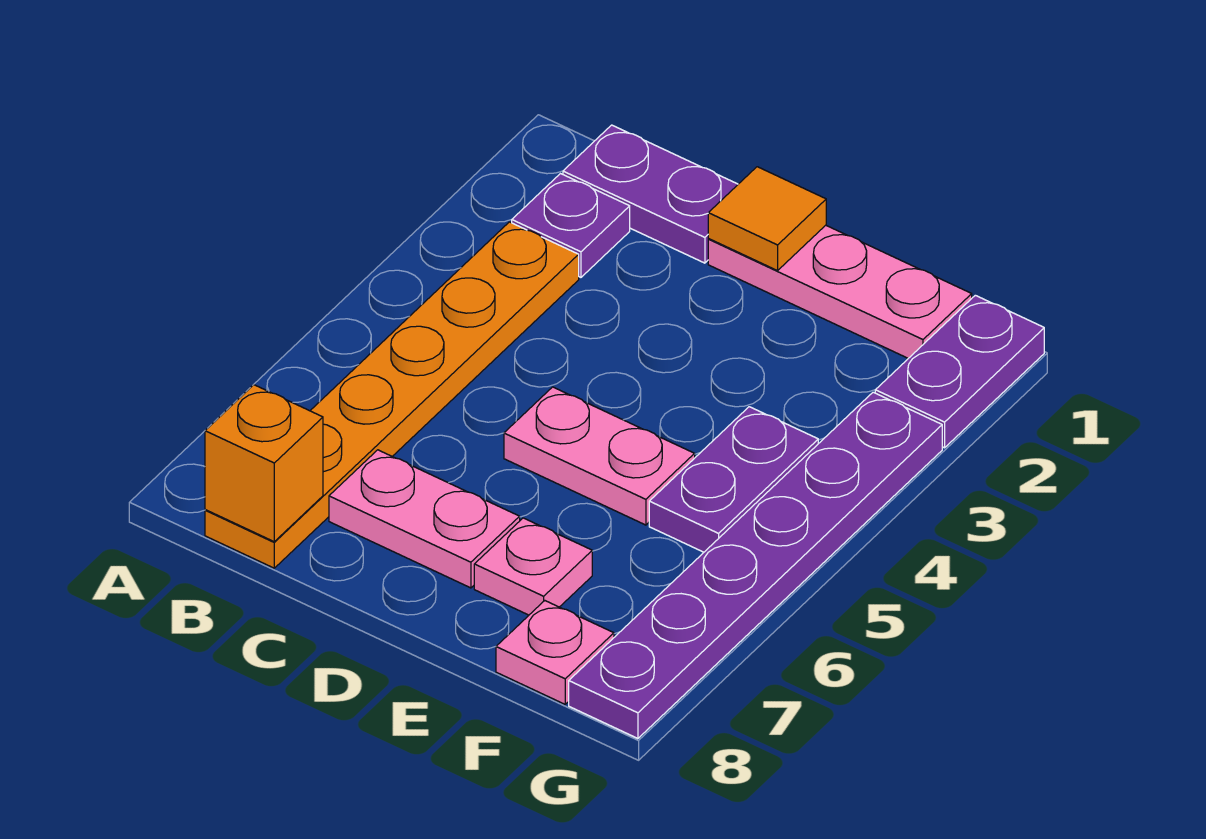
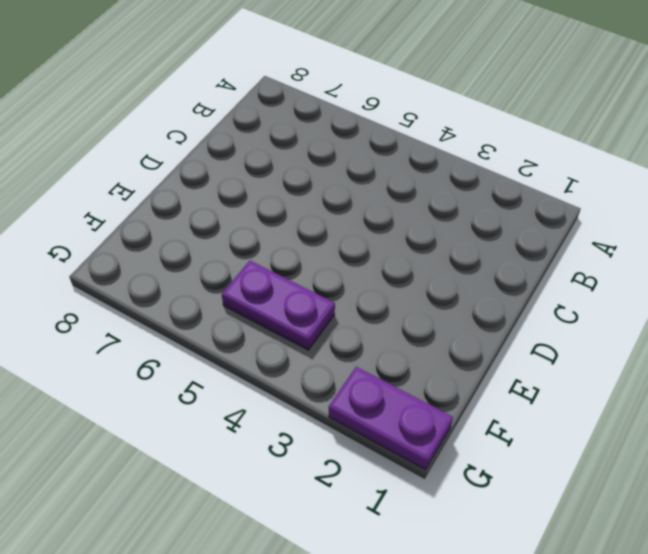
none -> purple plate B1:C1 level 1
none -> purple plate B2 level 1
none -> orange plate B3:B8 level 1

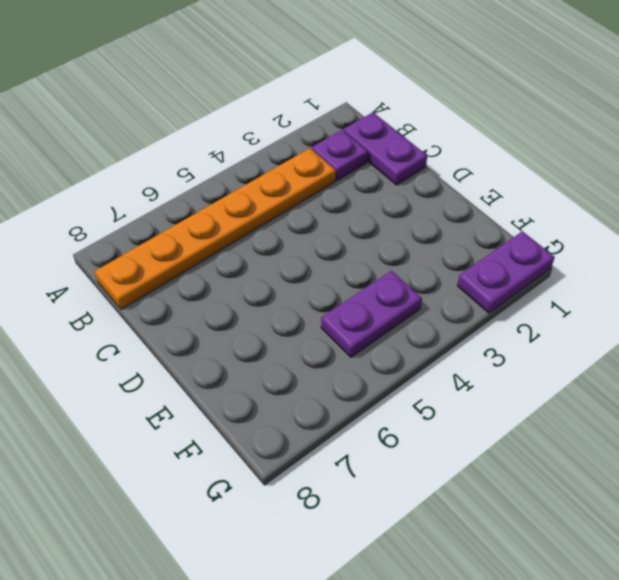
none -> pink plate C7:D7 level 1
none -> pink plate D1:F1 level 1
none -> pink plate D5:E5 level 1

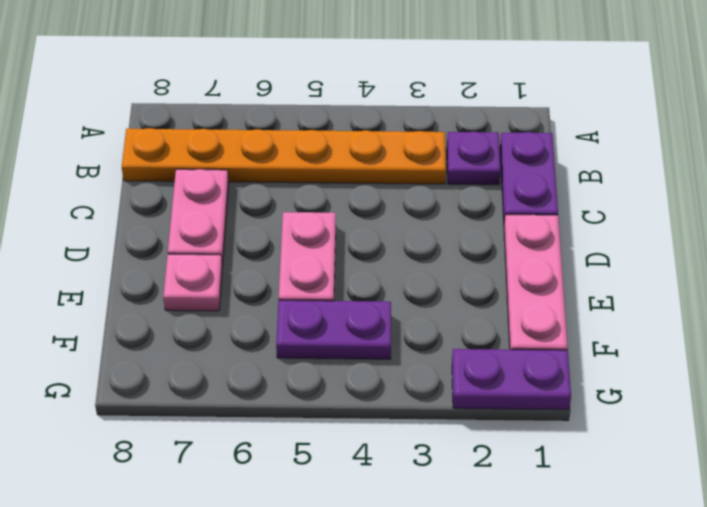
none -> pink plate F8 level 1
none -> purple plate G3:G8 level 1
none -> orange brick B8 level 2

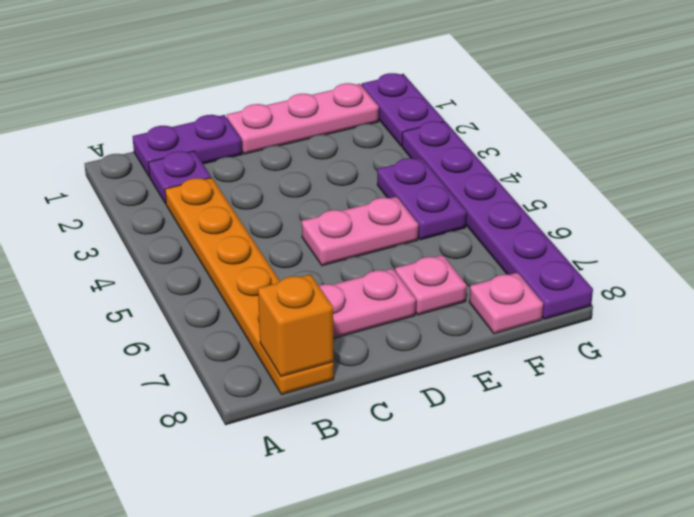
none -> orange tile D1 level 2

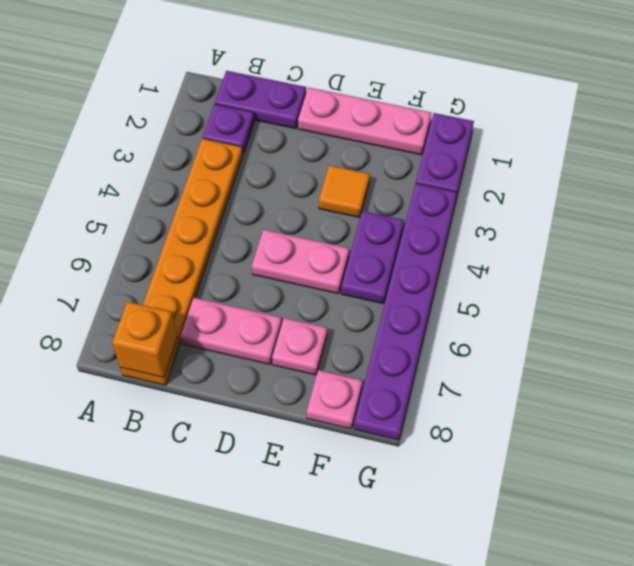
orange tile E3 level 1 -> orange tile D1 level 2

